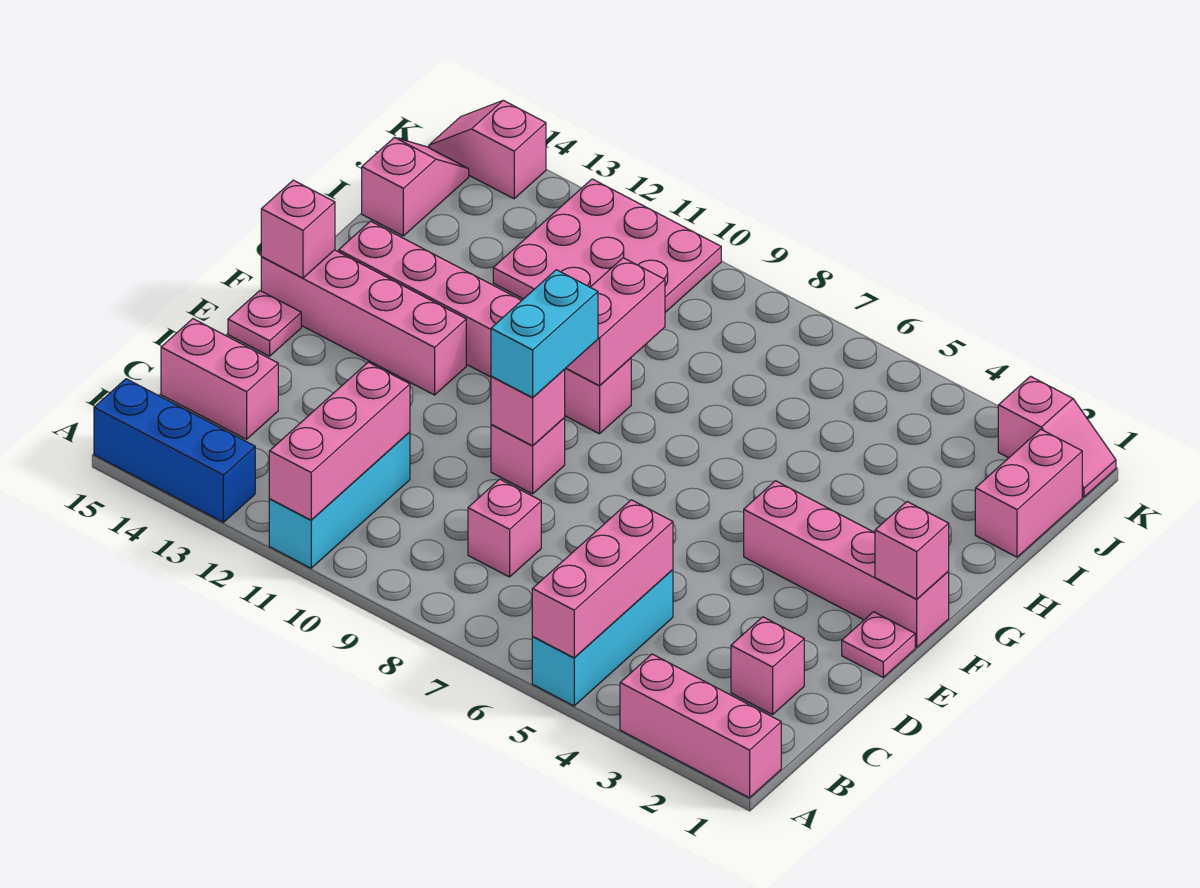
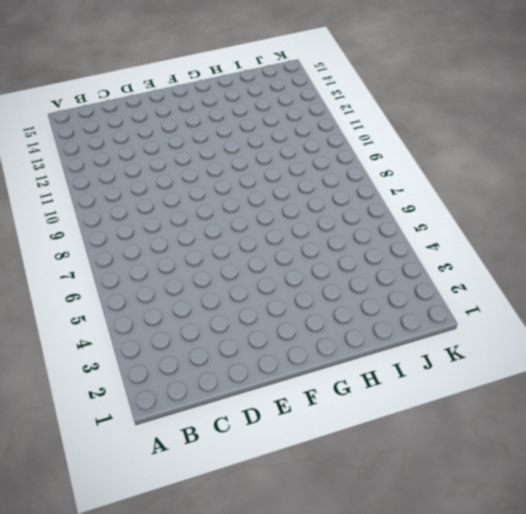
none -> pink brick A1:A3 level 1
none -> cyan brick A5:C5 level 1
none -> cyan brick A11:C11 level 1

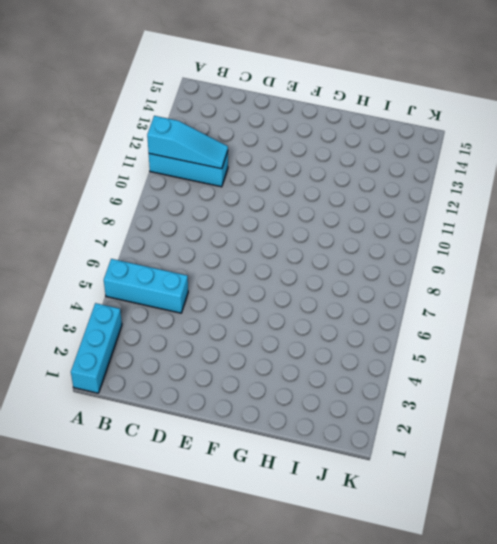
cyan brick A1:A3 level 1 -> pink brick A1:A3 level 1
cyan slope A11:C11 level 2 top A -> pink brick A11:C11 level 2
none -> blue brick A13:A15 level 1
none -> pink brick C2 level 1
none -> pink brick C8 level 1

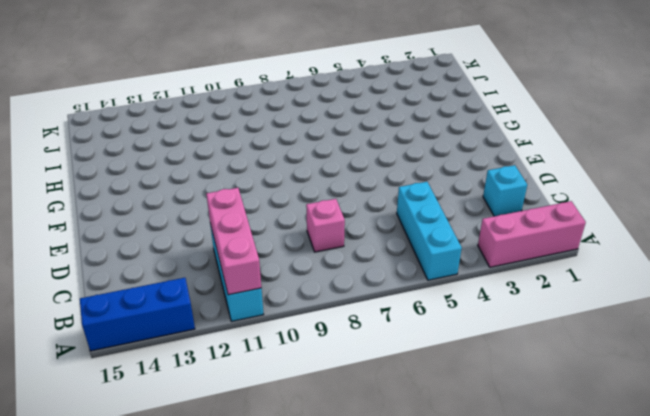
cyan brick C2 level 1 -> pink brick C2 level 1
none -> pink brick C14:C15 level 1
none -> pink plate E1 level 1
none -> pink brick E9 level 1

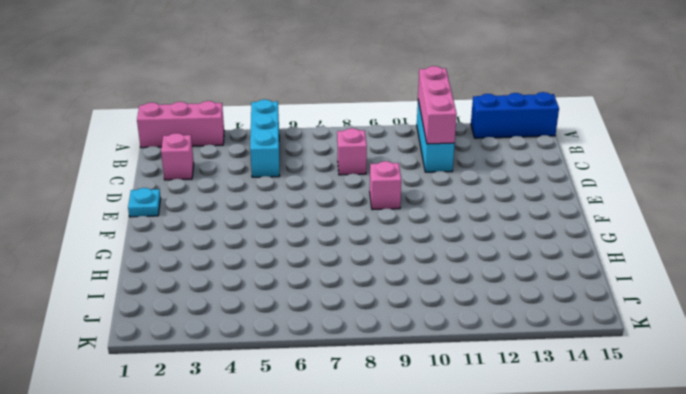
cyan plate E1 level 1 -> pink plate E1 level 1
none -> pink brick C14:C15 level 1
none -> pink plate E15 level 1
none -> pink brick F1:F4 level 1

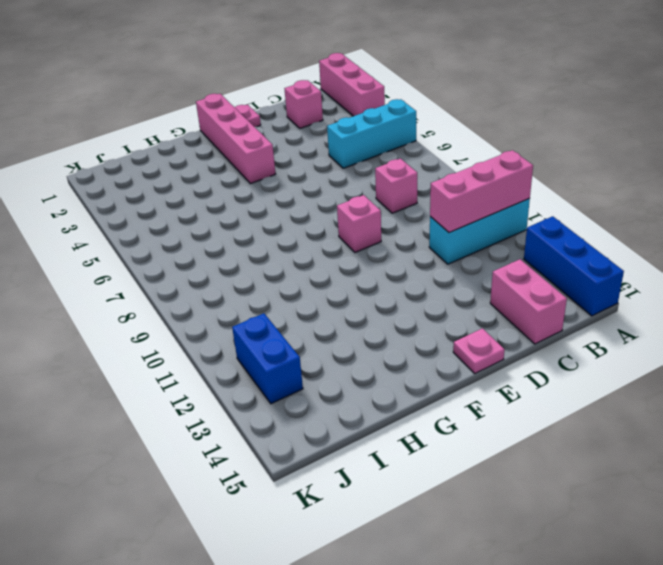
blue brick J12:J13 level 1 -> pink plate I10:K12 level 1
none -> pink brick F12:F15 level 1
none -> pink brick G9:G14 level 1
none -> pink brick I1:J1 level 1

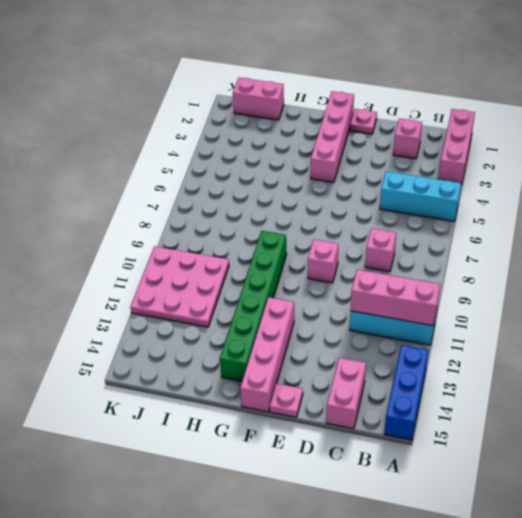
green brick G9:G14 level 1 -> pink brick G9:G14 level 1
none -> pink slope I15:J15 level 1 top I
none -> pink slope K1:K2 level 1 top 2
none -> pink slope K14:K15 level 1 top 14

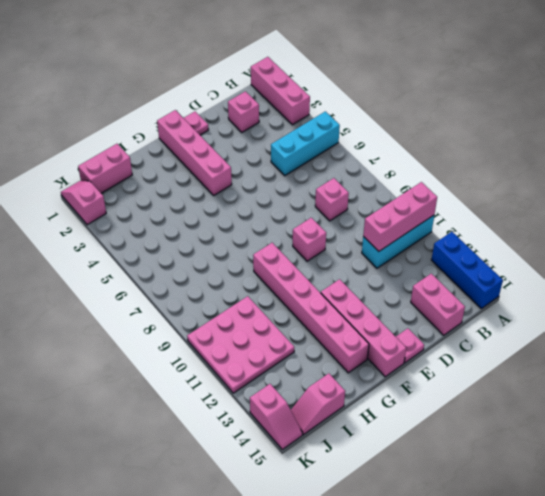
none -> pink brick A5:C5 level 2
none -> pink brick E9 level 2
none -> pink brick F1 level 2

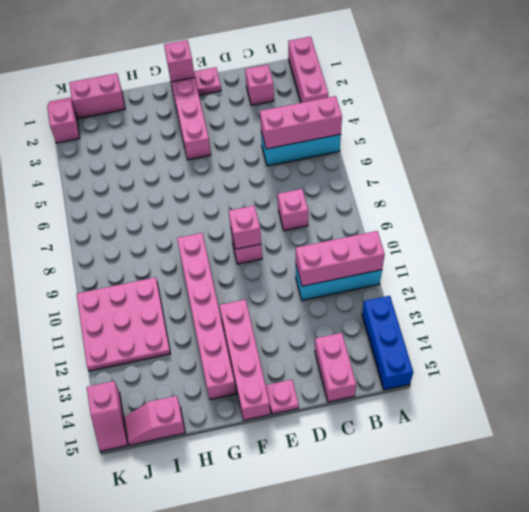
none -> pink brick F15 level 2
none -> pink brick G9:H9 level 2
none -> cyan brick E9:F9 level 3

